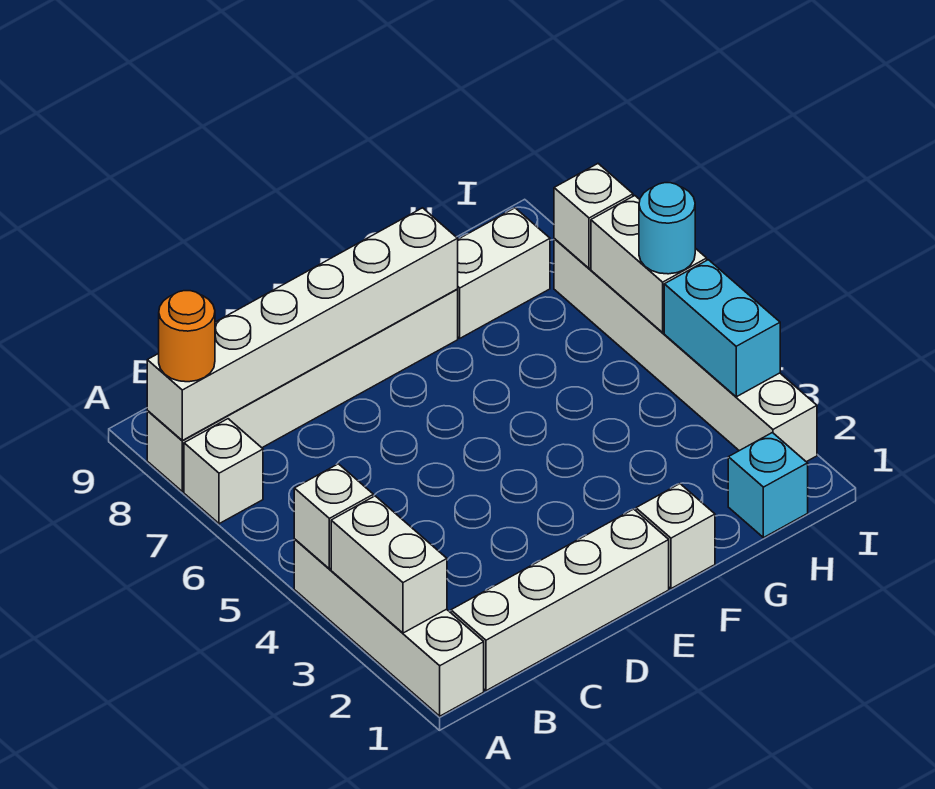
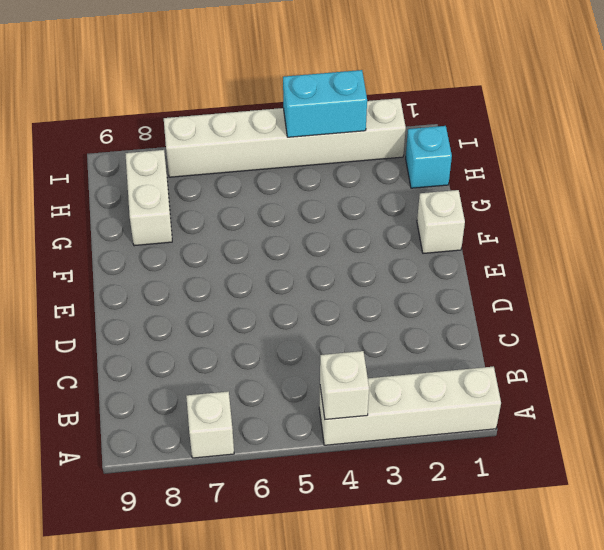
none -> white brick A8:F8 level 1
none -> white brick B1:E1 level 1
none -> white brick A2:A3 level 2

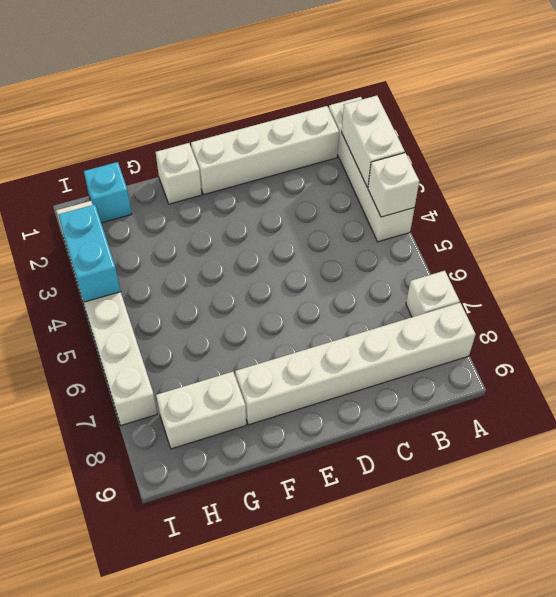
none -> white brick A8:F8 level 2
none -> white brick I5:I6 level 2
none -> white brick I7 level 2

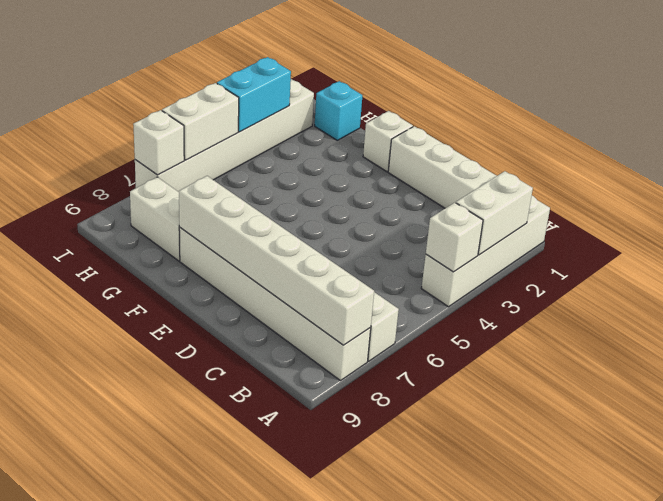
none -> orange round brick A8 level 3
none -> cyan round brick I5 level 3

